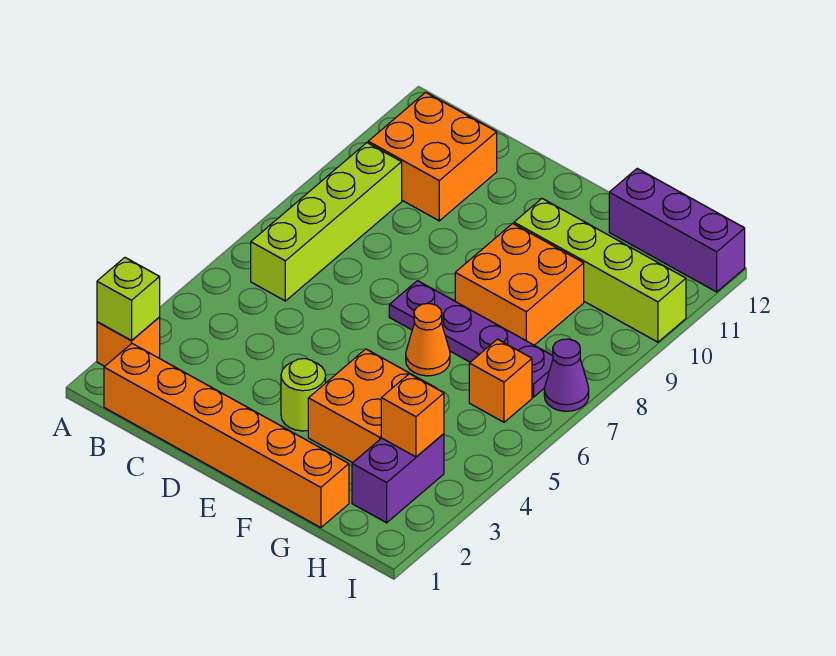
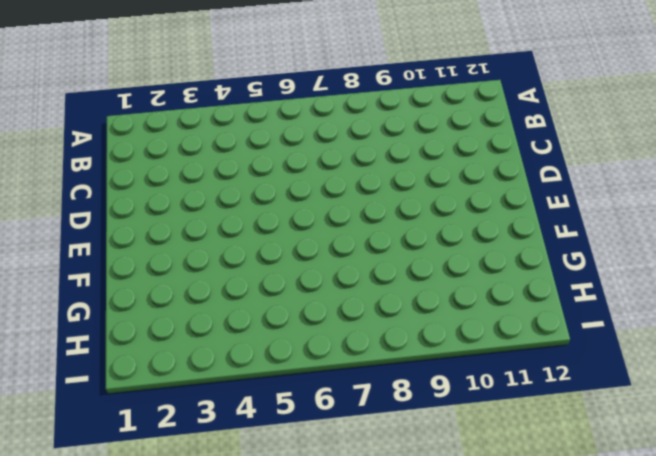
none -> orange brick A2 level 1
none -> orange brick B1:G1 level 1
none -> lime brick B6:B9 level 1

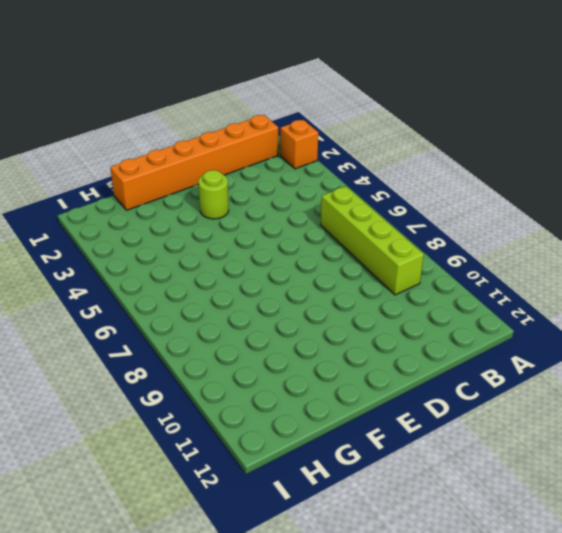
none -> orange brick B10:C11 level 1
none -> purple plate E7:H7 level 1
none -> orange brick F3:G4 level 1

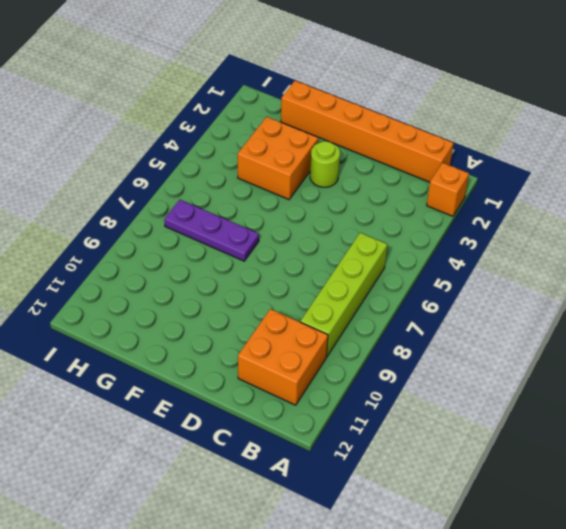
purple plate F7:H7 level 1 -> purple plate E7:H7 level 1
none -> orange cone F6 level 1
none -> orange brick F8:G9 level 1
none -> lime brick F10:I10 level 1

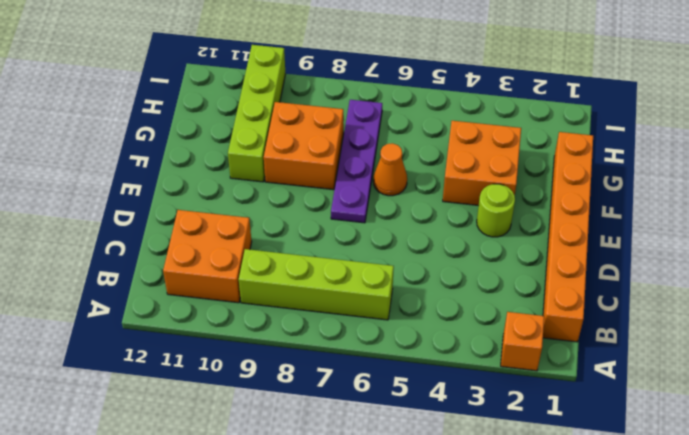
none -> purple brick G12:I12 level 1
none -> purple brick H2:H3 level 1
none -> orange brick H6 level 1

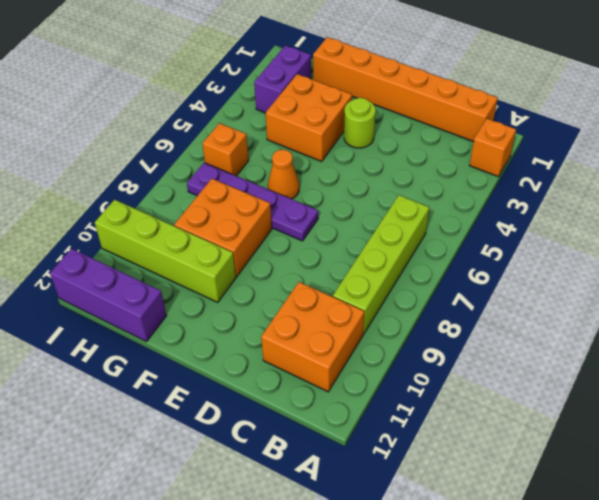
none -> purple cone I7 level 1
none -> lime brick A2 level 2
none -> orange brick H3 level 2

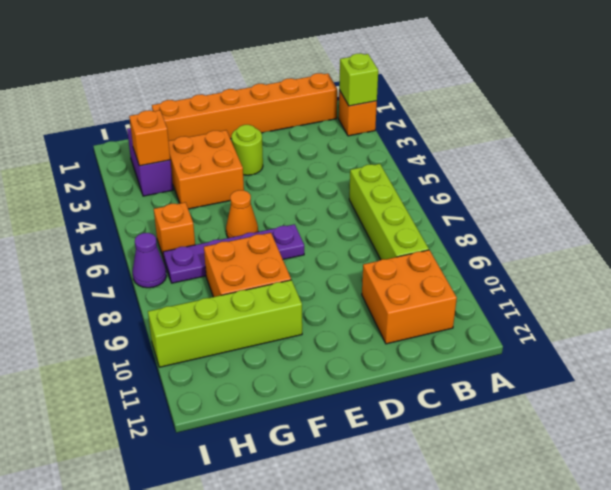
none -> purple brick G12:I12 level 1

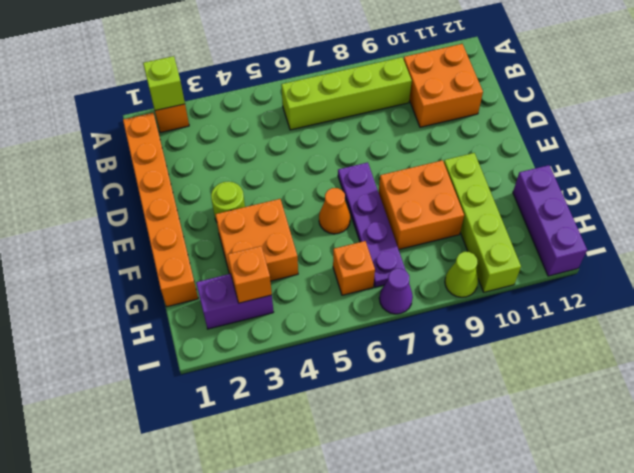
lime cone I9 level 1 -> none

